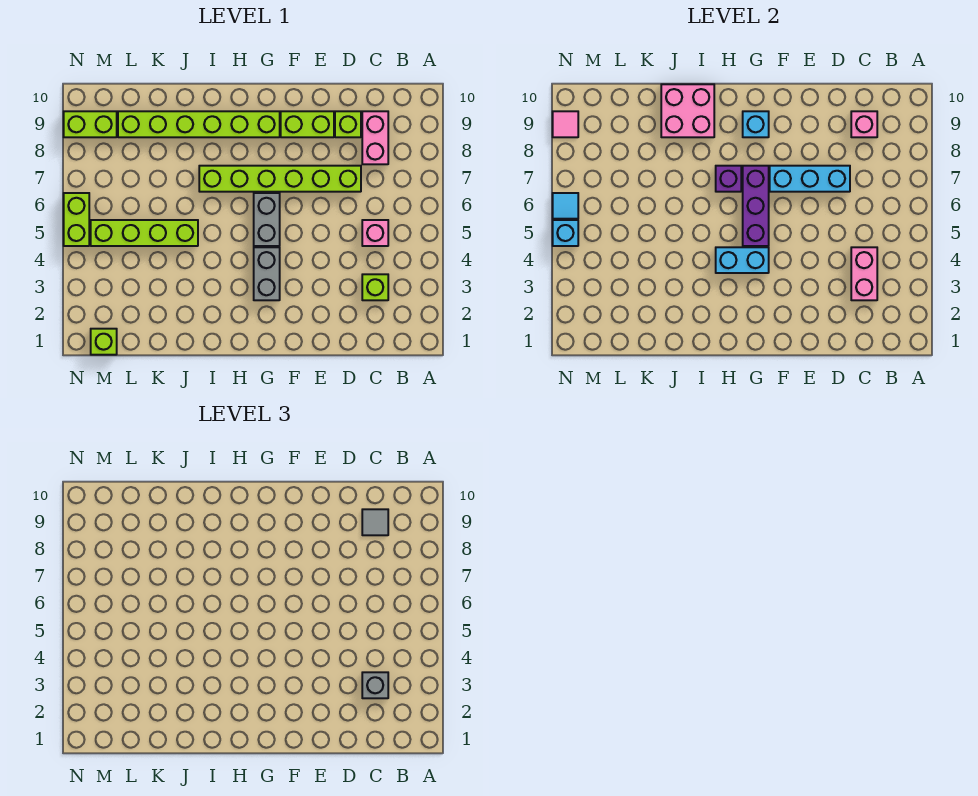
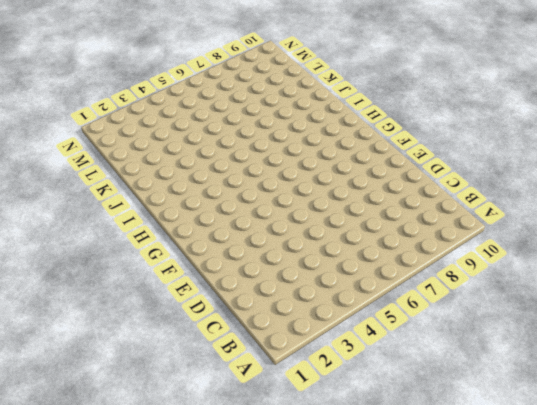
none -> lime brick C3 level 1
none -> pink brick C5 level 1
none -> pink brick C8:C9 level 1

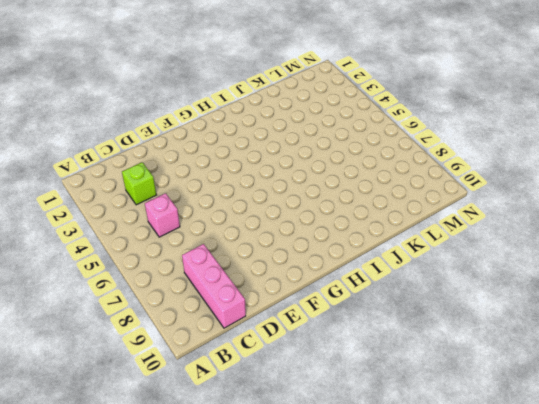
pink brick C8:C10 level 1 -> pink brick C8:C9 level 1
none -> lime brick D7:I7 level 1
none -> lime brick D9 level 1
none -> lime brick E9:F9 level 1

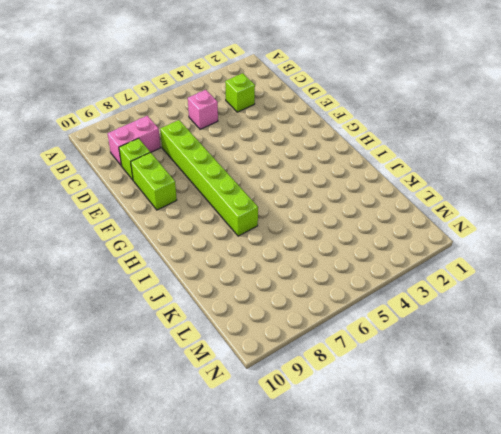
none -> grey brick G3:G4 level 1
none -> grey brick G5:G6 level 1
none -> lime brick G9:L9 level 1

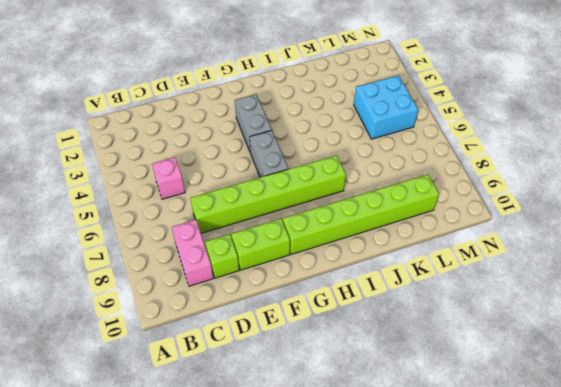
cyan brick L4:M5 level 1 -> lime brick J5:M5 level 1
none -> lime brick C3 level 1
none -> lime brick M1 level 1
none -> lime brick M9:N9 level 1

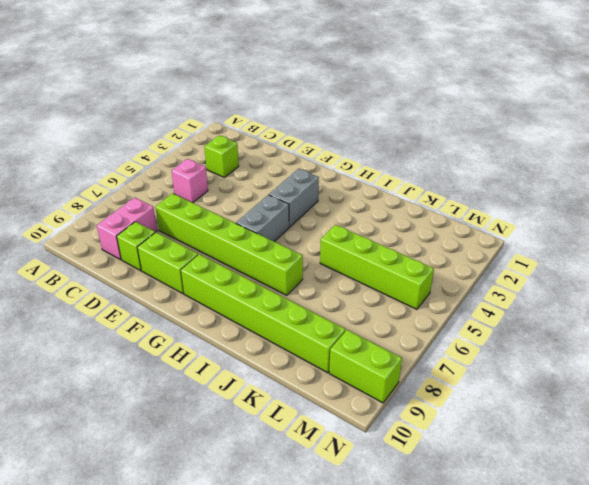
none -> lime brick M1 level 1
none -> lime brick N5:N6 level 1
none -> pink brick C3:C4 level 2

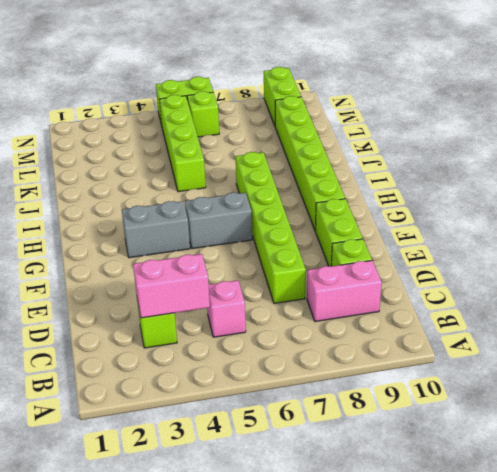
lime brick M6 level 1 -> lime brick M1 level 1
none -> pink brick C9 level 2
none -> cyan brick D7:F7 level 2
none -> cyan brick G4:H4 level 2

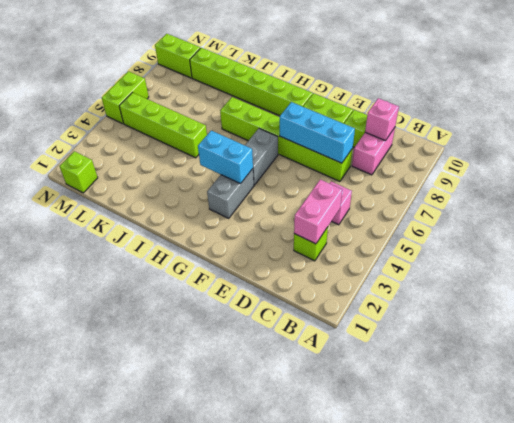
none -> purple brick G5:G7 level 2
none -> cyan brick G9 level 2
none -> purple brick H7 level 2

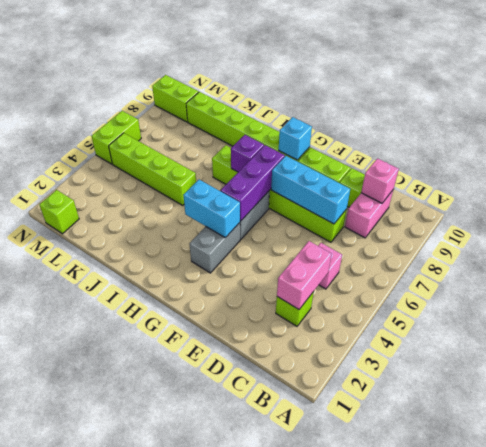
none -> pink brick I9:J10 level 2
none -> cyan brick N5 level 2
none -> cyan tile N6 level 2

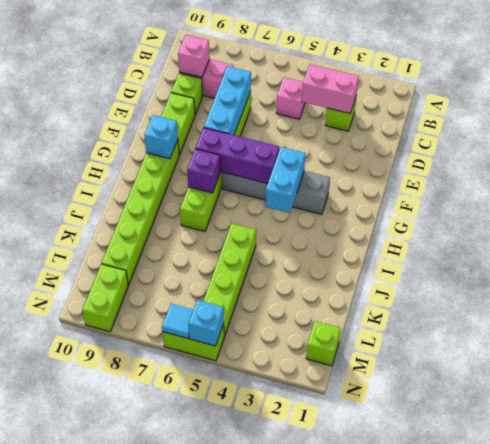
none -> pink brick I9:J10 level 2
none -> pink tile N9 level 2
none -> grey brick C3 level 3

